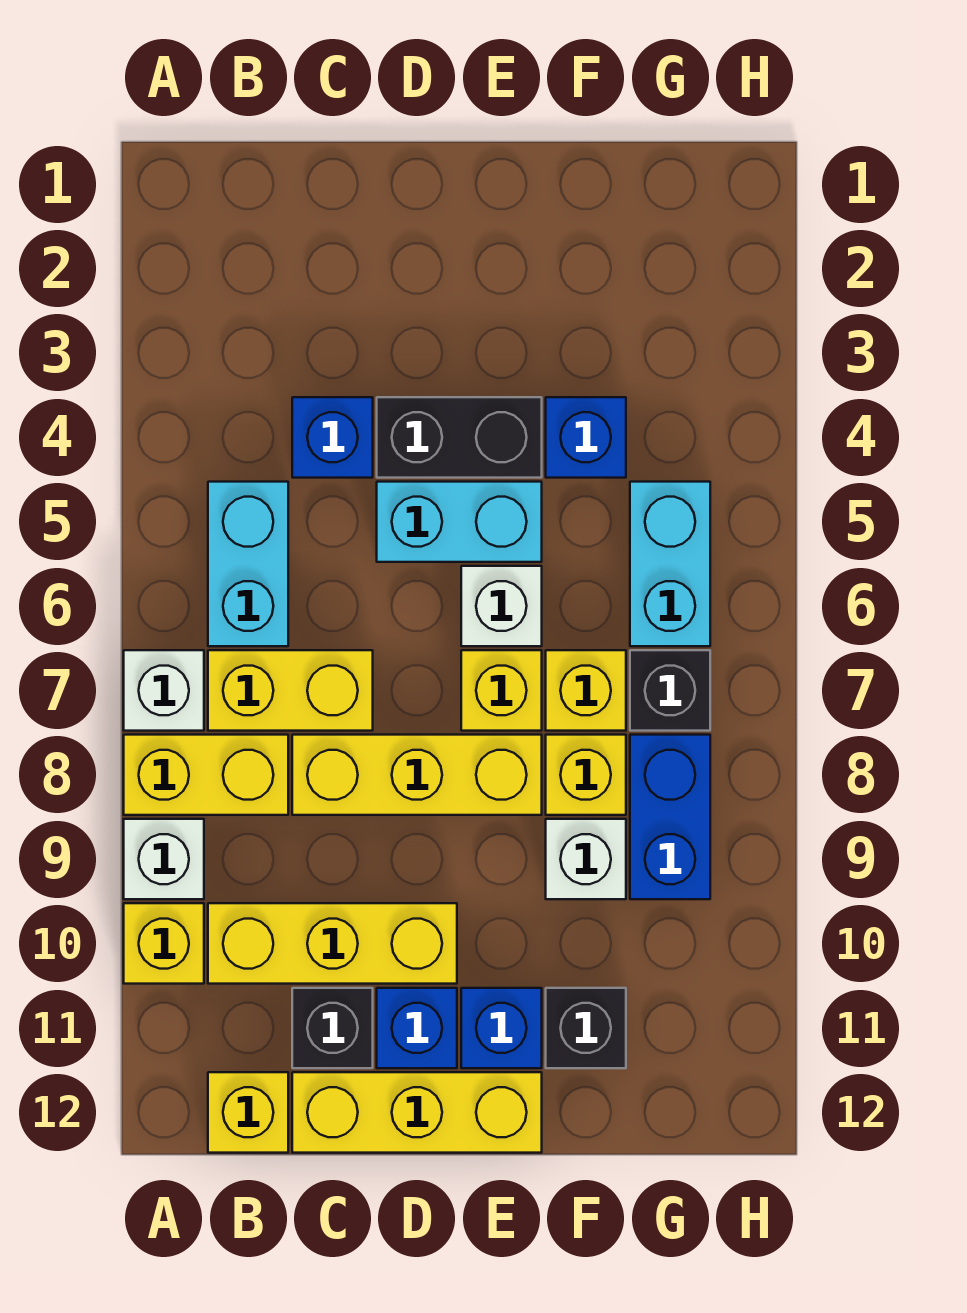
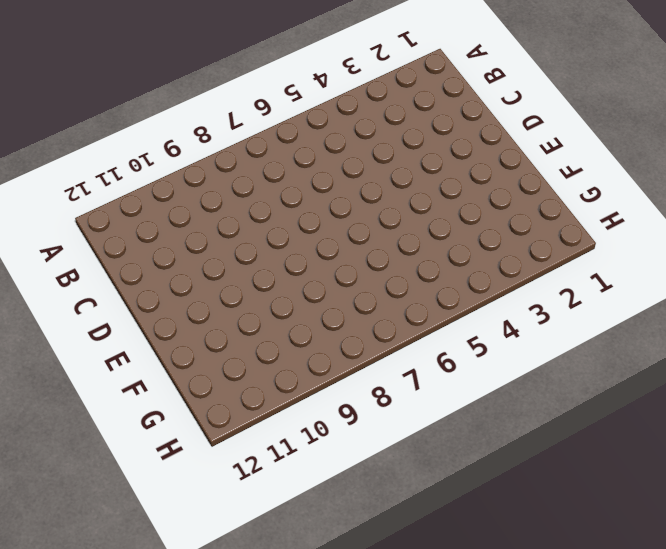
none -> white brick A7 level 1
none -> yellow brick A8:B8 level 1
none -> white brick A9 level 1

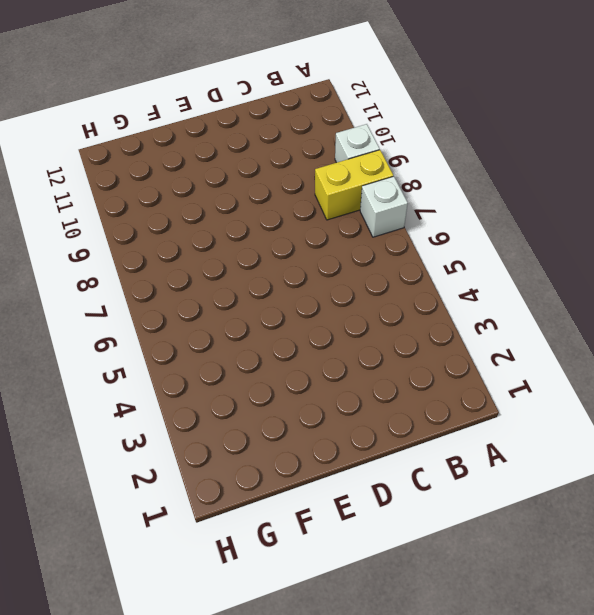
none -> yellow brick A10 level 1
none -> cyan brick B5:B6 level 1
none -> yellow brick B7:C7 level 1

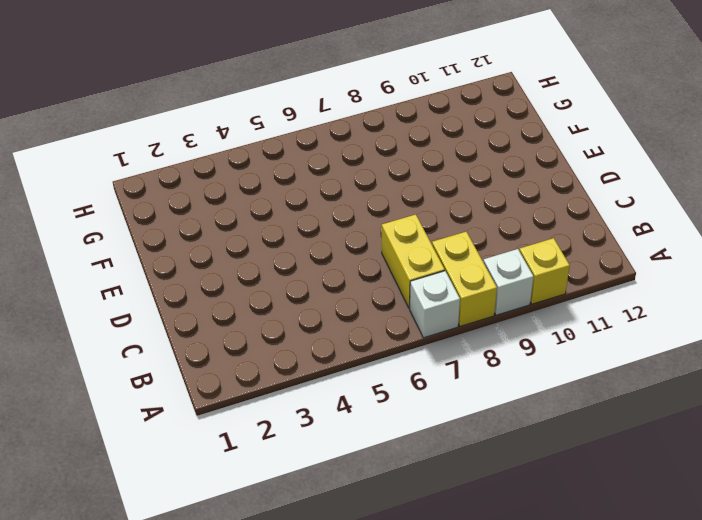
none -> cyan brick B5:B6 level 1
none -> yellow brick B10:D10 level 1
none -> yellow brick B12 level 1

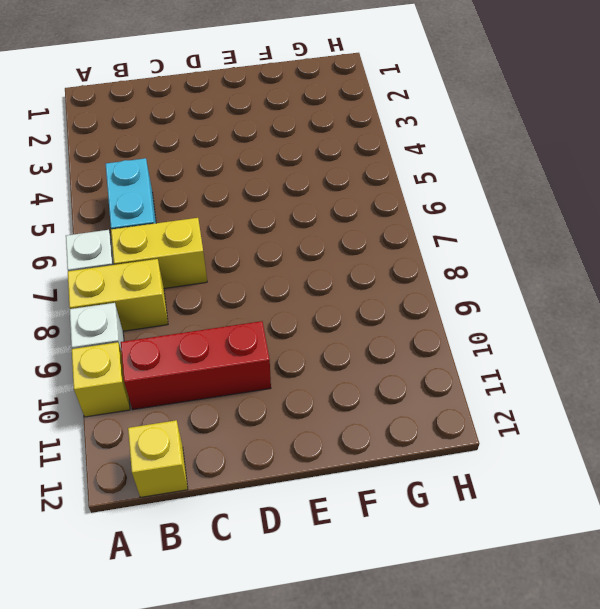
red brick B10:D10 level 1 -> yellow brick B10:D10 level 1
none -> blue brick C4 level 1
none -> yellow brick C8:E8 level 1
none -> black brick C11 level 1

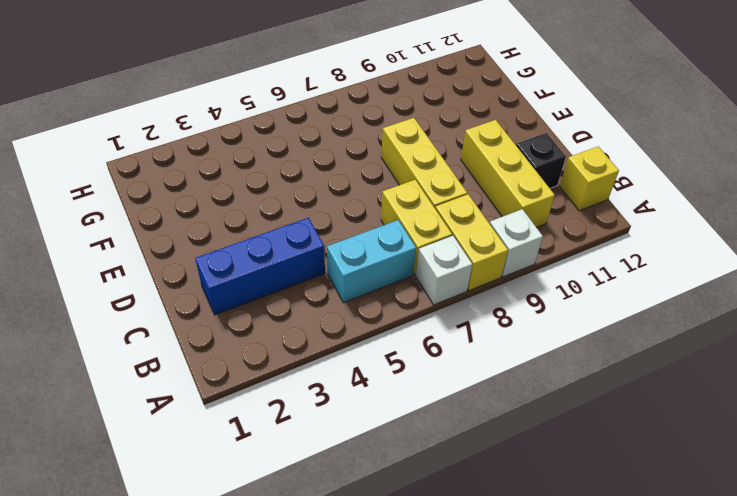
blue brick C2:C4 level 1 -> blue brick C4 level 1
none -> yellow brick A10 level 1
none -> yellow brick C12:E12 level 1
none -> black brick D4:E4 level 1

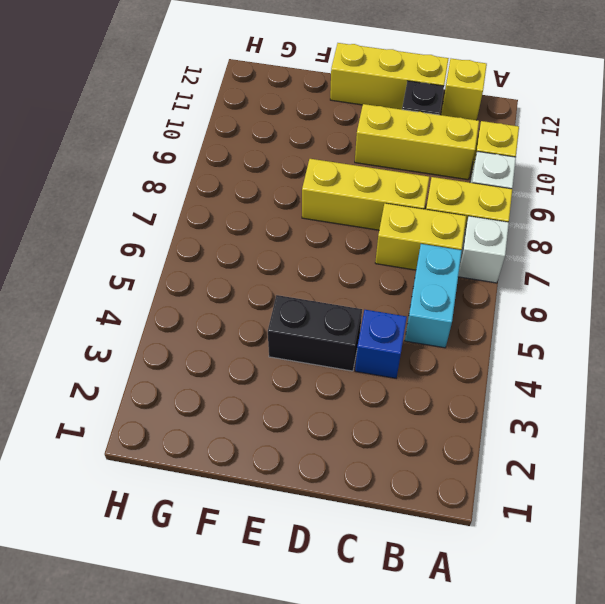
none -> cyan brick D5:E5 level 1
none -> blue brick D11 level 1
none -> white brick E6 level 1

